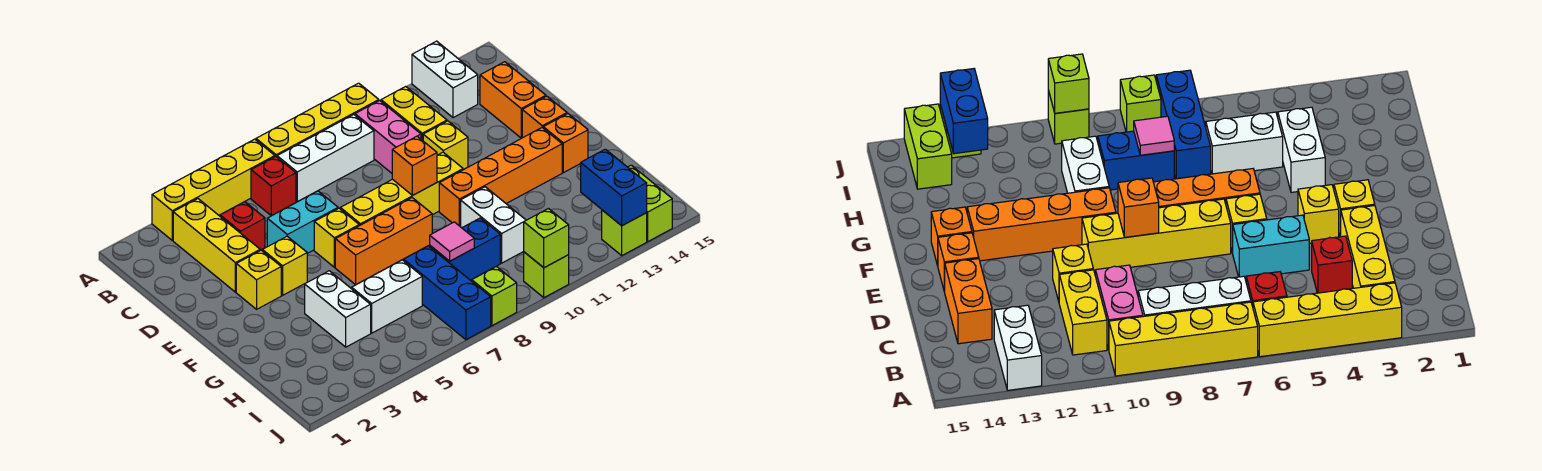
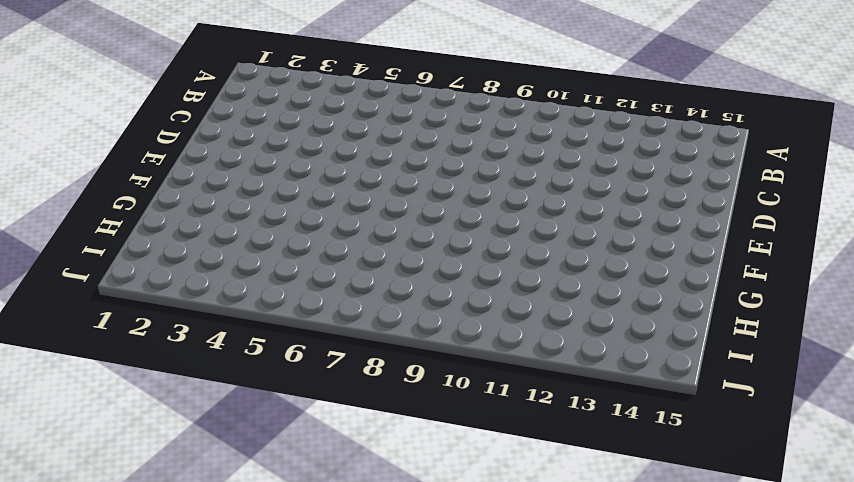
none -> yellow brick A3:A6 level 1
none -> yellow brick A7:A10 level 1
none -> white brick A13:B13 level 1
none -> yellow brick B3:D3 level 1

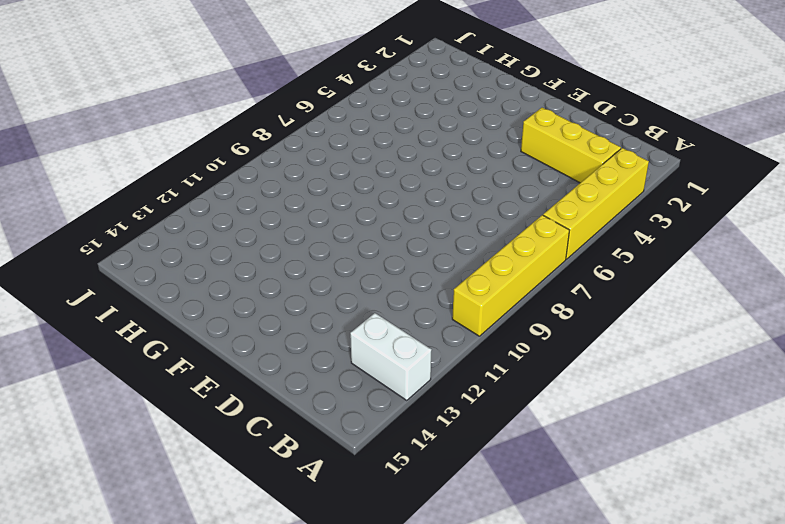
none -> red brick B6 level 1
none -> white brick B7:B9 level 1
none -> pink brick B10:C10 level 1
none -> yellow brick B11:C11 level 1

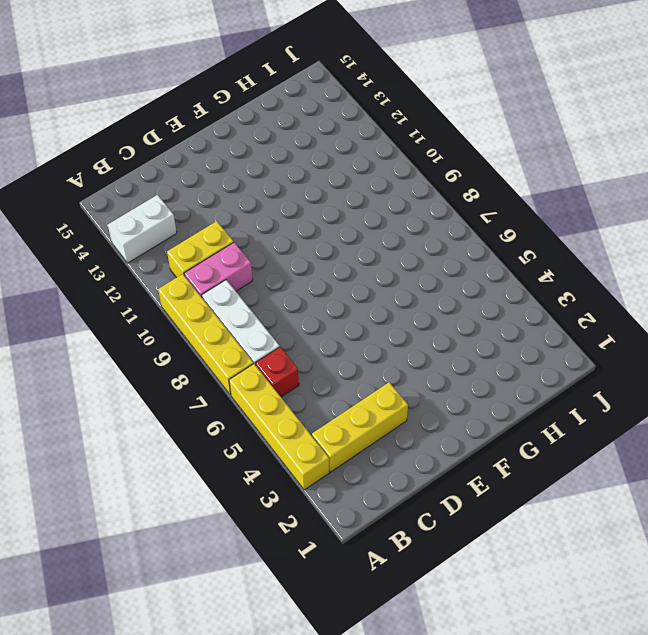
none -> red brick C4 level 1
none -> orange brick C14:D14 level 1
none -> cyan brick D5:D6 level 1
none -> yellow brick D11 level 1

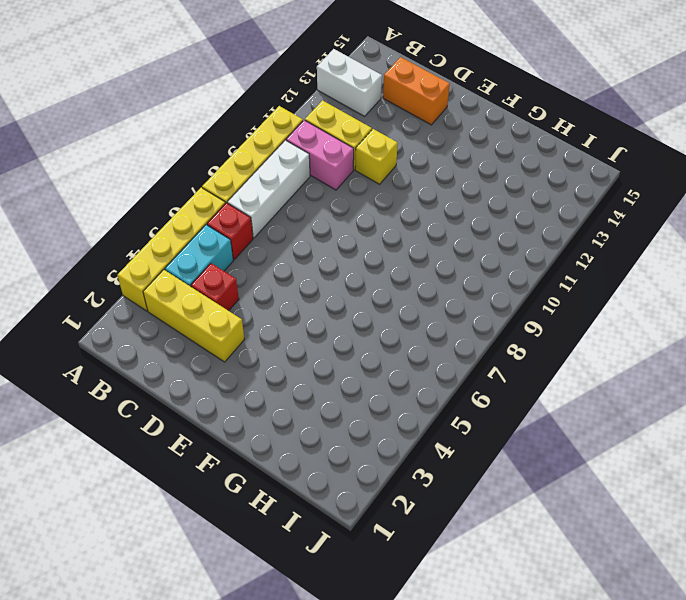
cyan brick B4:B5 level 1 -> cyan brick D5:D6 level 1
none -> yellow brick E3 level 1
none -> yellow brick E4 level 1
none -> yellow brick E6 level 1
none -> yellow brick E7:E10 level 1

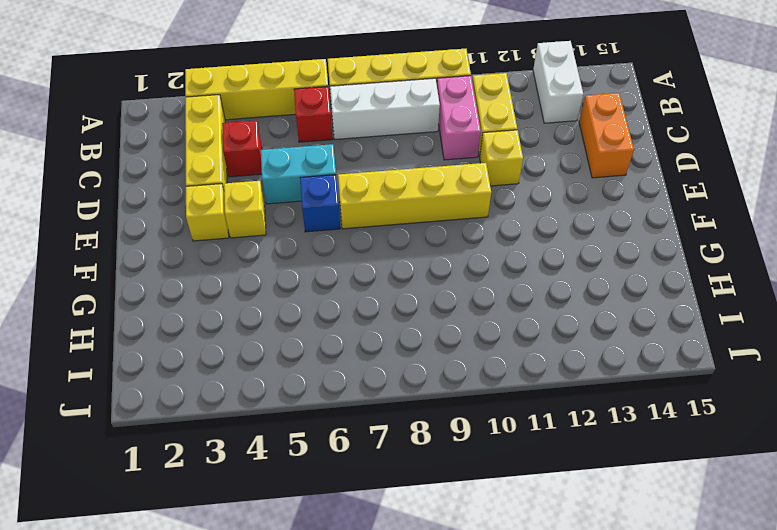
blue brick E6 level 1 -> yellow brick E6 level 1
none -> orange brick E14 level 1
none -> orange brick F6:F8 level 1
none -> orange brick F10:F13 level 1
none -> orange brick F14 level 1

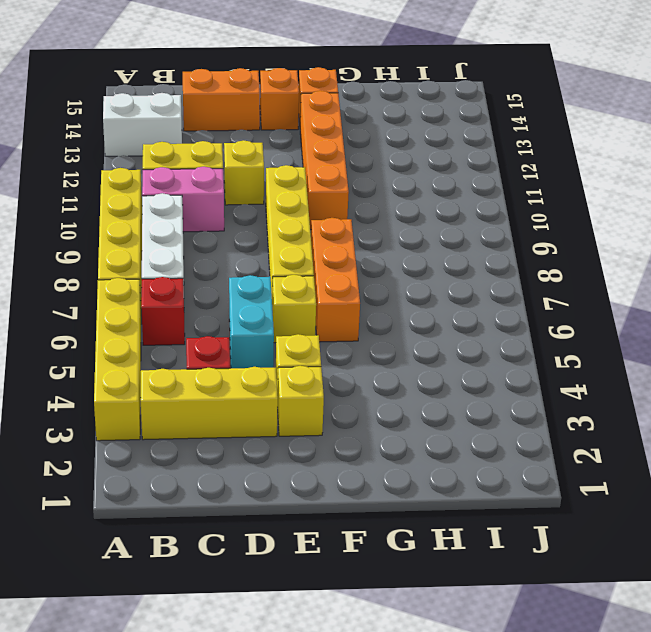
none -> white brick G4:H4 level 1
none -> white brick G10:H10 level 1
none -> white brick H5:H6 level 1
none -> blue brick H7:J7 level 1

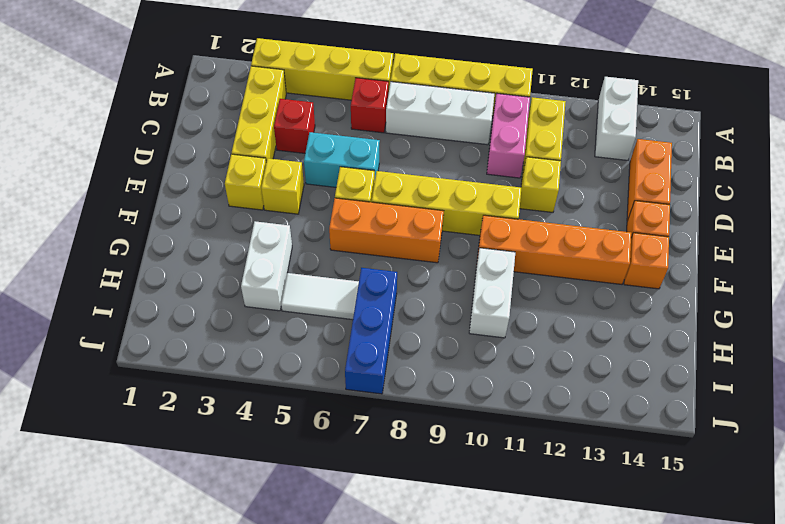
white tile H5:H6 level 1 -> white brick H5:H6 level 1
none -> blue brick H8:H9 level 1
none -> lime brick I14:J14 level 1
none -> lime brick J8 level 1
none -> lime brick J10 level 1

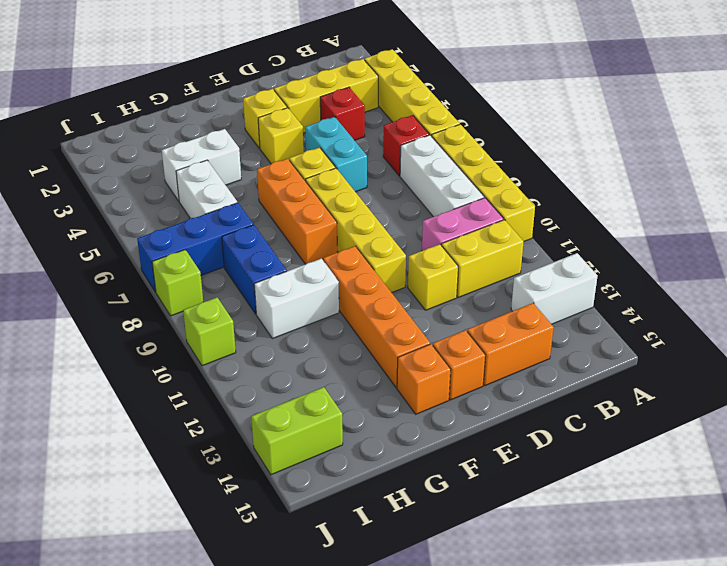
none -> lime brick J13 level 1
none -> orange brick E9 level 2
none -> pink tile H8 level 2
none -> blue brick I13:J13 level 2

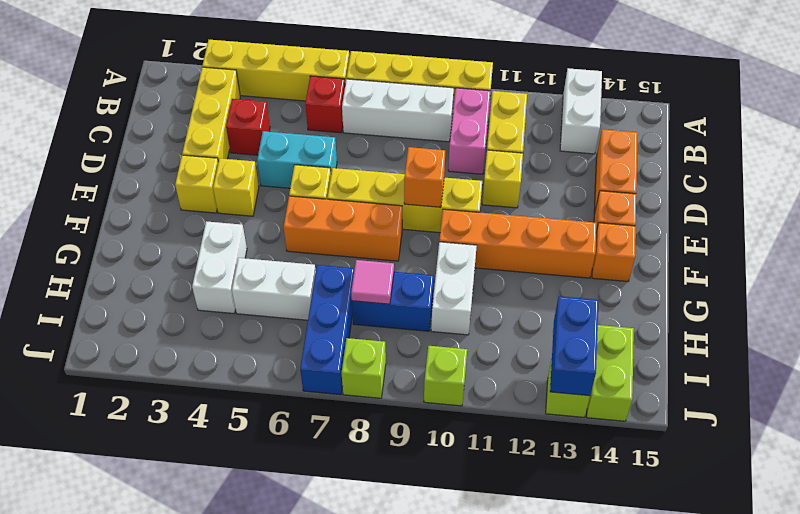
none -> lime brick J10 level 2

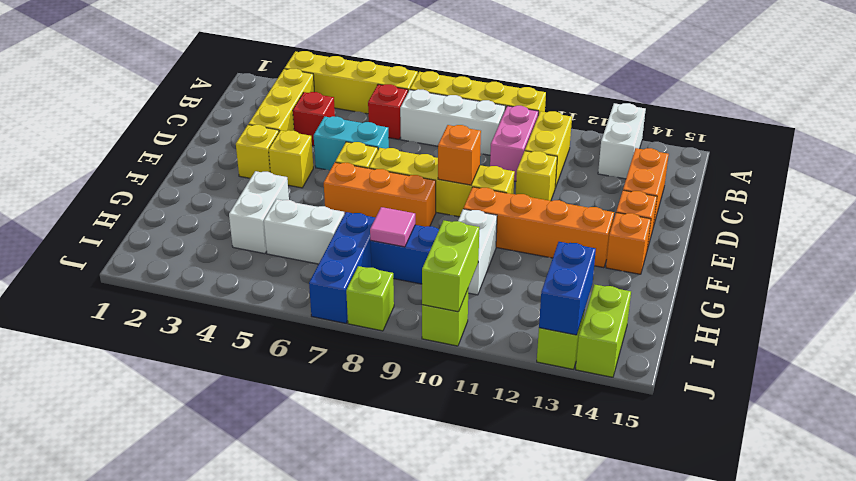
lime brick I10:J10 level 2 -> lime brick J10 level 2

